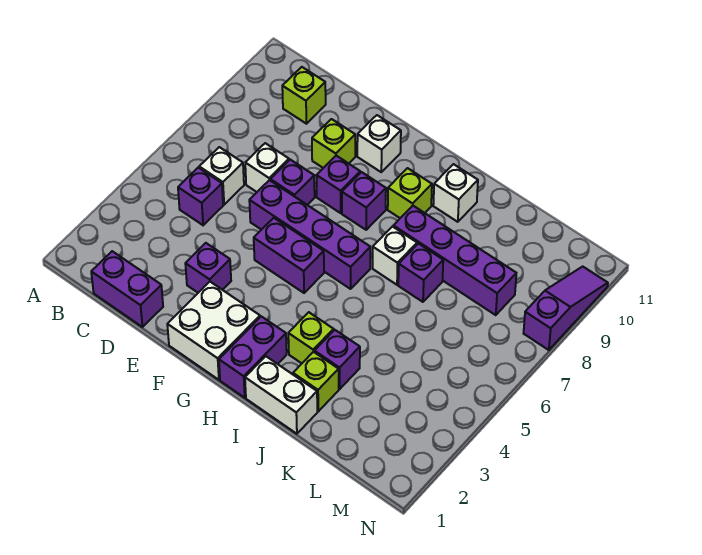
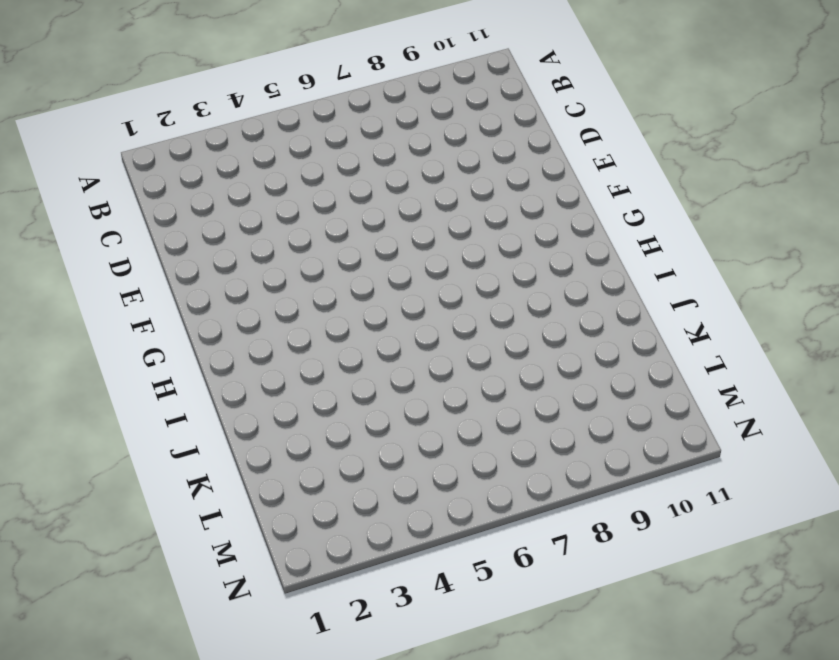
none -> purple brick C1:D1 level 1
none -> purple brick C5 level 1
none -> white brick C6 level 1

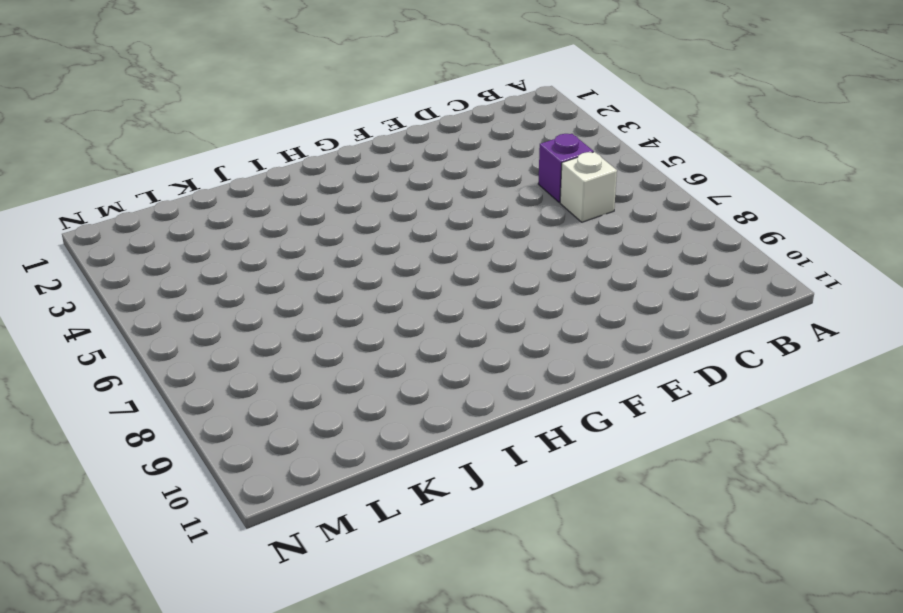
none -> purple brick C1:D1 level 1
none -> lime brick C10 level 1
none -> white brick D7 level 1

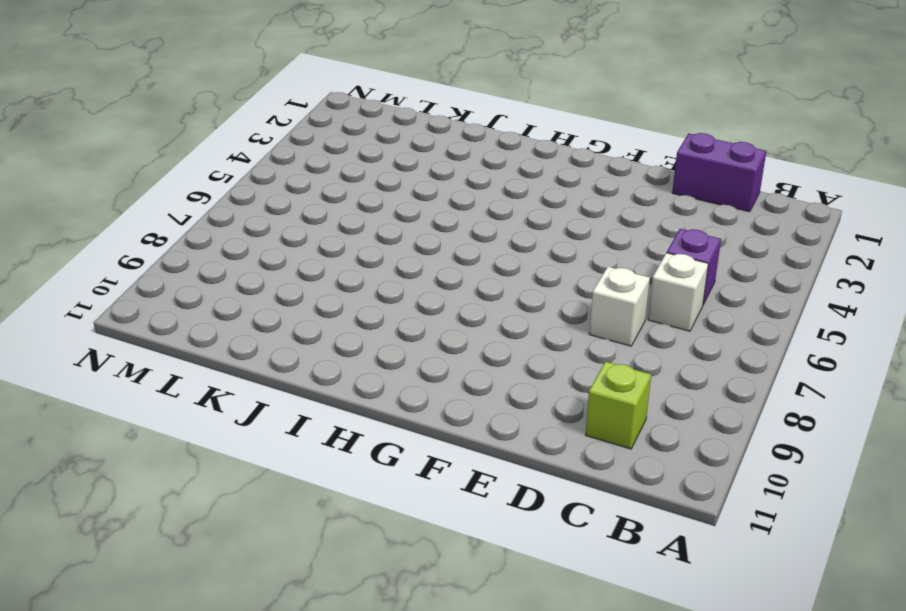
none -> purple brick E3 level 1
none -> purple brick E6:H6 level 1
none -> purple brick E7 level 1

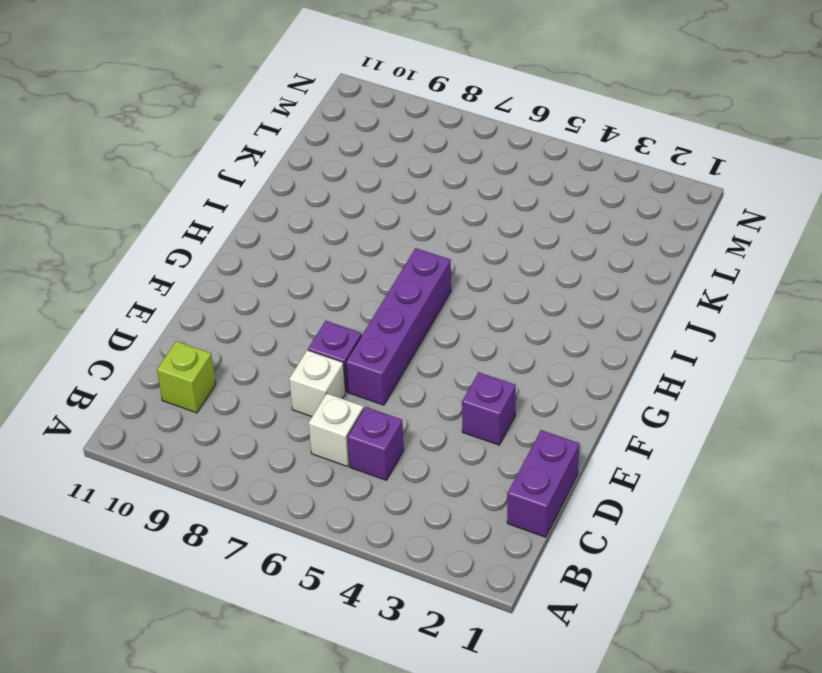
none -> lime brick E9 level 1
none -> white brick F1:G2 level 1
none -> purple brick F5:G5 level 1

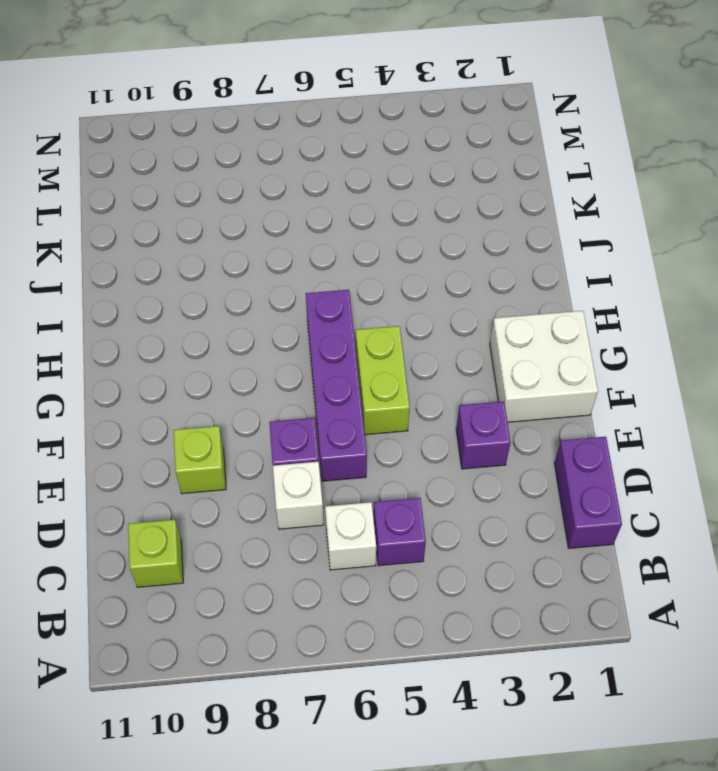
lime brick F5:G5 level 1 -> purple brick F5:G5 level 1
none -> purple brick F8 level 1
none -> white brick F10 level 1
none -> purple brick G8 level 1

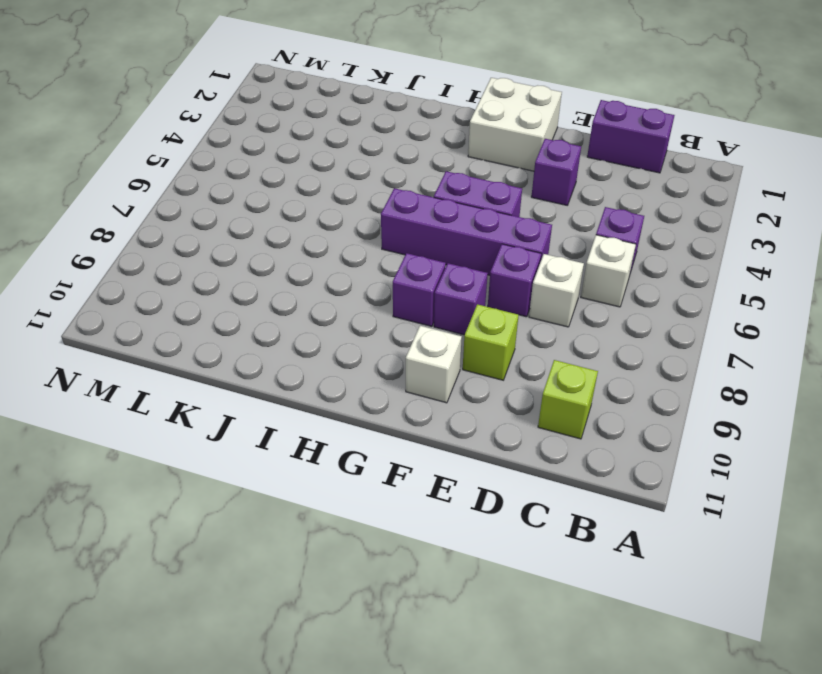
none -> purple brick H1:H2 level 1
none -> lime brick H9 level 1
none -> white brick I1:J1 level 1

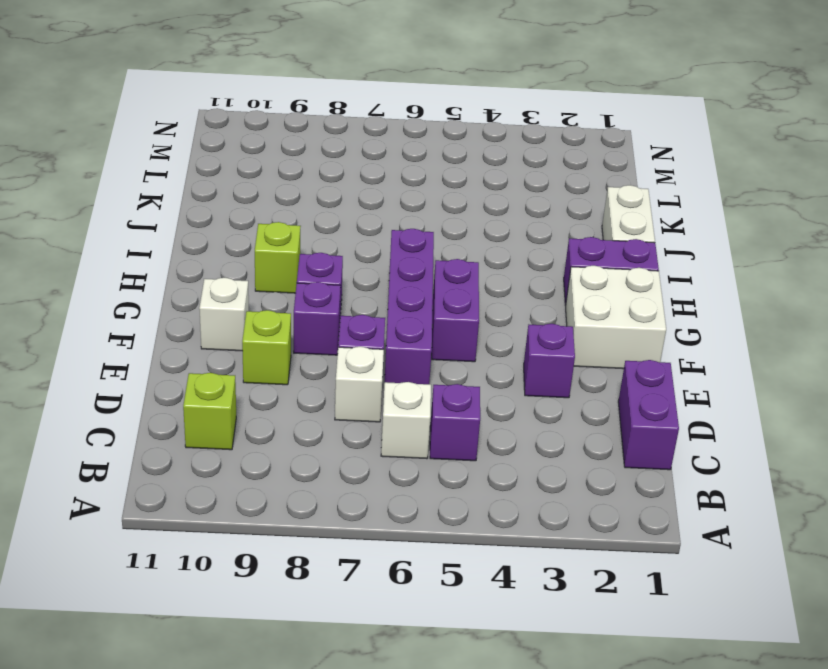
none -> lime brick I3 level 1
none -> white brick I7 level 1
none -> purple brick I8:L8 level 1

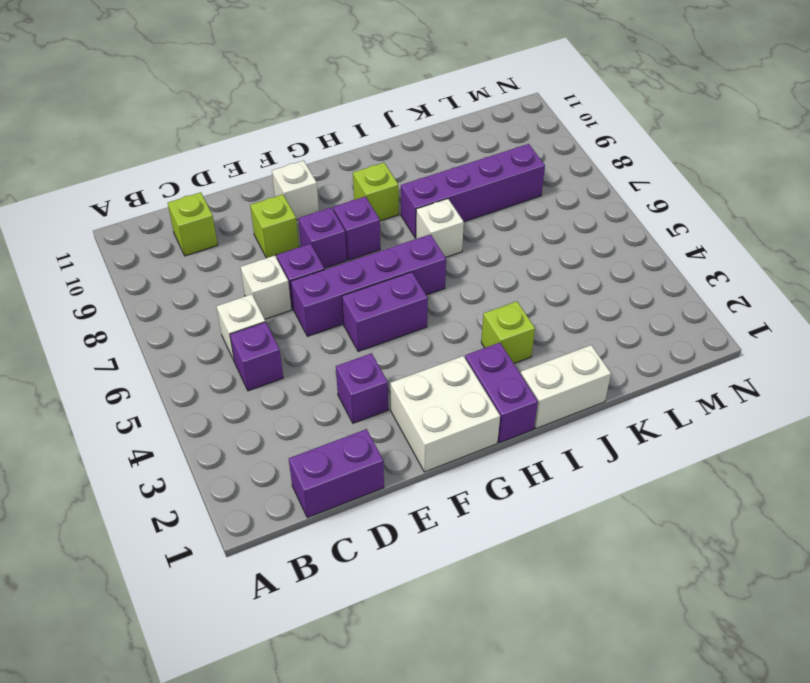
none -> white brick I10 level 1
none -> lime brick J2 level 1
none -> purple brick J3 level 1

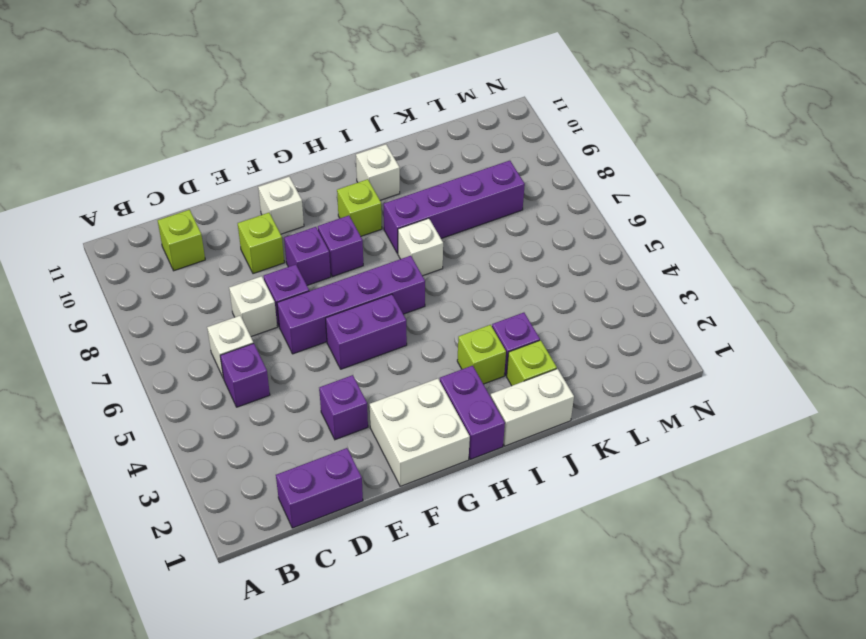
none -> purple brick J7 level 1
none -> purple slope N8:N10 level 1 top 8

